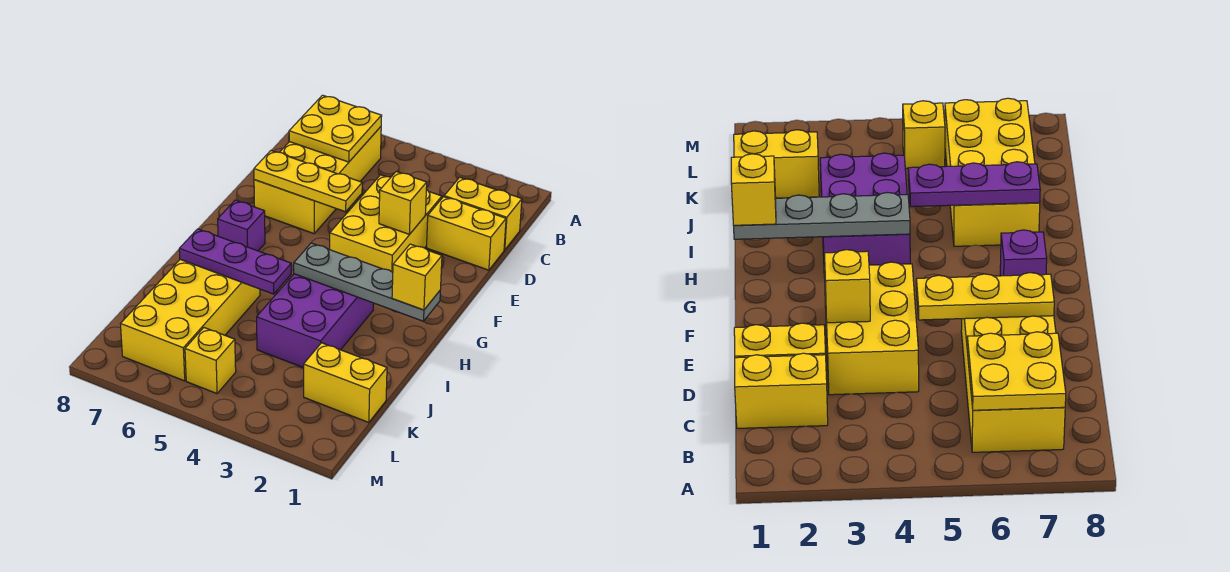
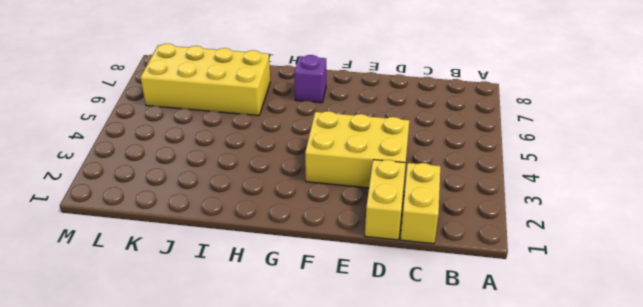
none -> yellow brick B6:E7 level 1
none -> purple brick H3:J4 level 1
none -> yellow brick K1:K2 level 1

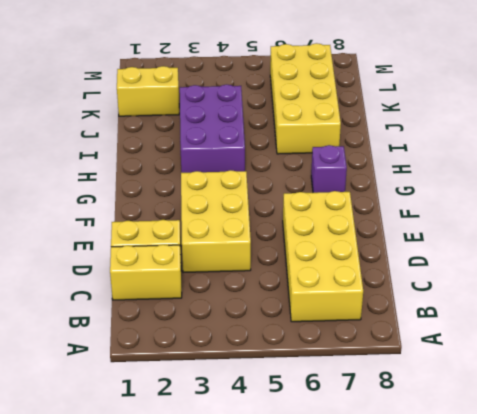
none -> yellow brick L5 level 1
none -> yellow plate B6:C7 level 2
none -> yellow brick E3 level 2

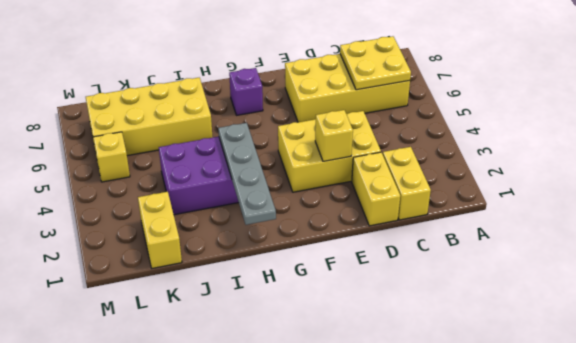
none -> yellow plate E5:E7 level 2
none -> purple plate I5:I7 level 2
none -> yellow brick H1 level 3

